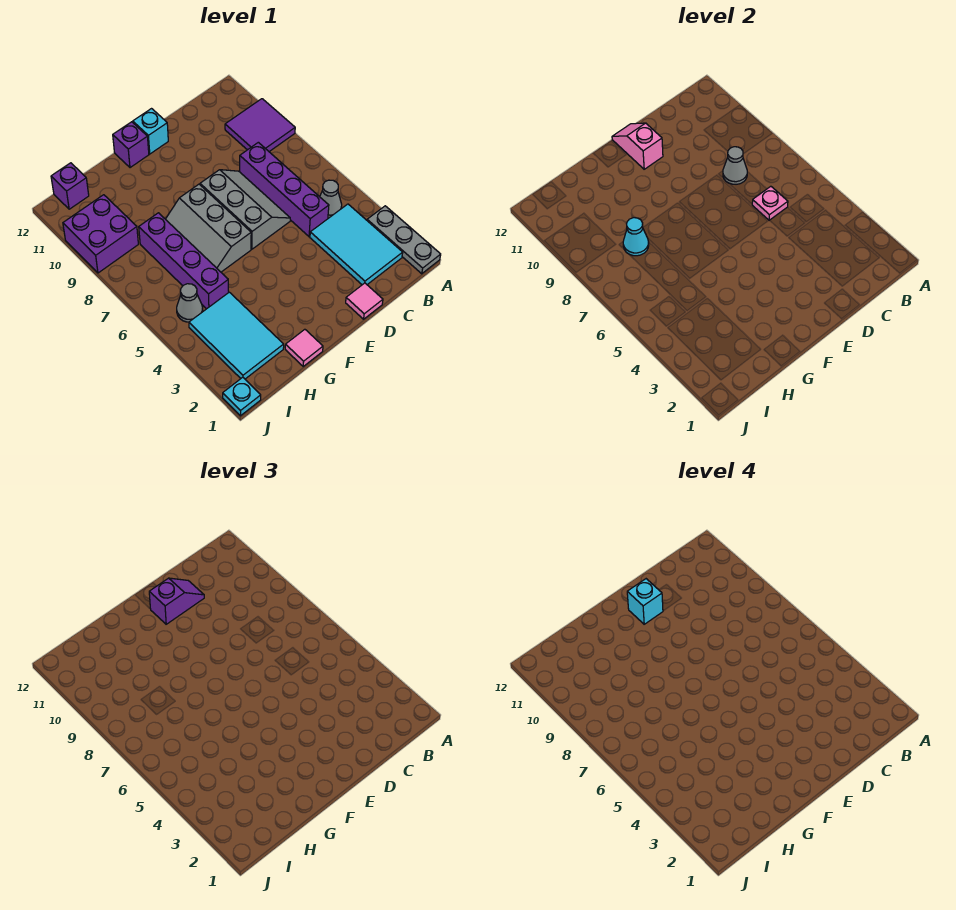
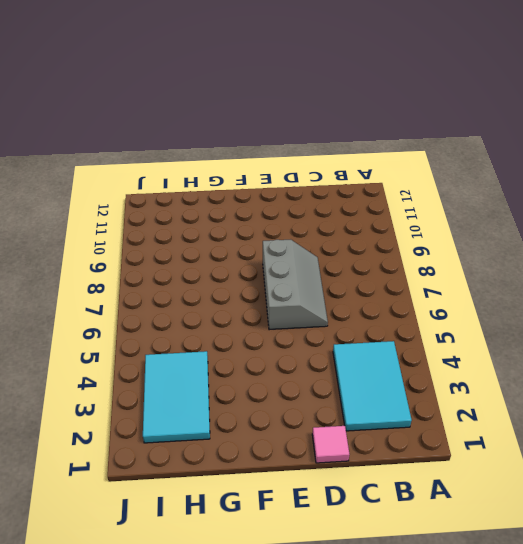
none -> grey plate A1:A3 level 1
none -> purple tile A9:B10 level 1
none -> grey cone B5 level 1

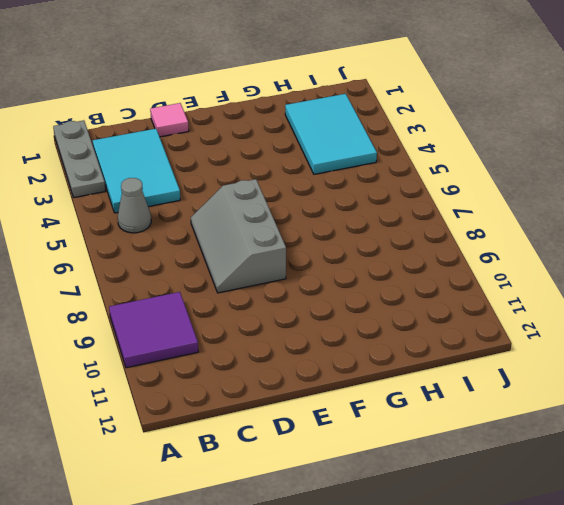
none -> purple brick C5:C8 level 1
none -> cyan brick E12 level 1
none -> grey slope F6:G8 level 1 top F

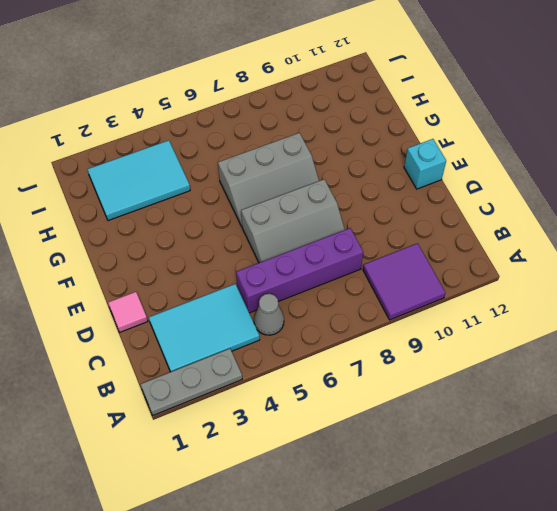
grey slope F6:G8 level 1 top G -> grey slope F6:G8 level 1 top F
none -> purple brick F12 level 1
none -> pink tile G1 level 1
none -> purple brick H5:H8 level 1

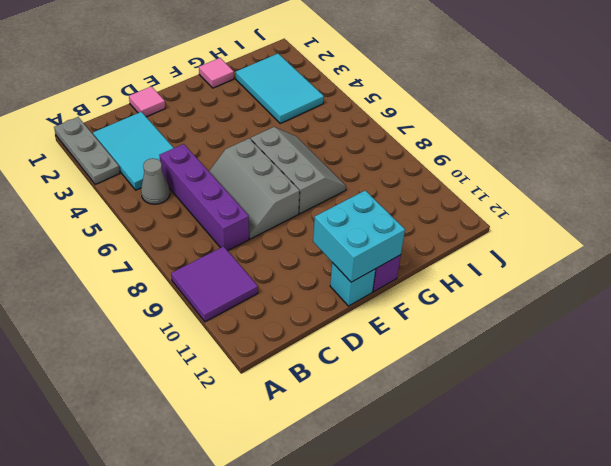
cyan brick E11:F12 level 2 -> pink slope E11:E12 level 2 top 11
none -> purple brick H5:H8 level 1
none -> grey cone I5 level 1
none -> purple brick I9:J10 level 1

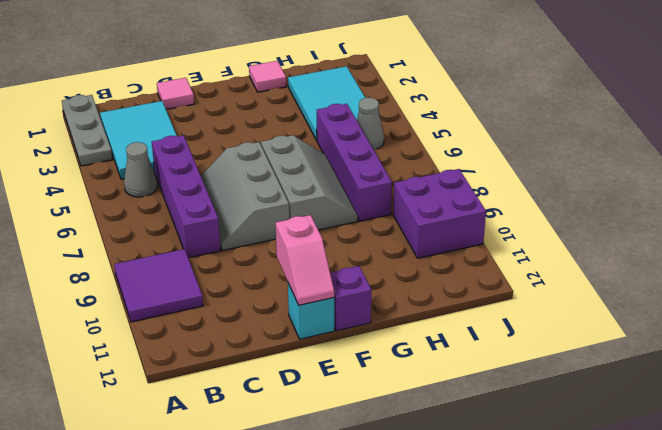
none -> purple brick I12 level 1
none -> cyan plate J1 level 1
none -> pink plate C6 level 2

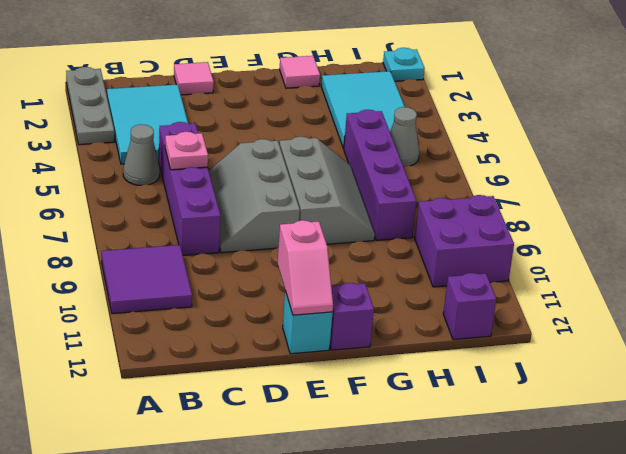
none -> grey cone C8 level 2
none -> cyan cone H8 level 2
none -> purple slope D11:E11 level 3 top E

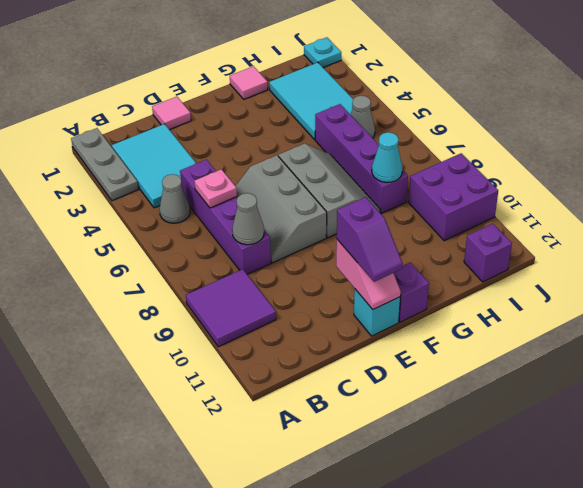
purple slope E11:E12 level 3 top 11 -> purple slope D11:E11 level 3 top E
none -> cyan brick E11 level 4

